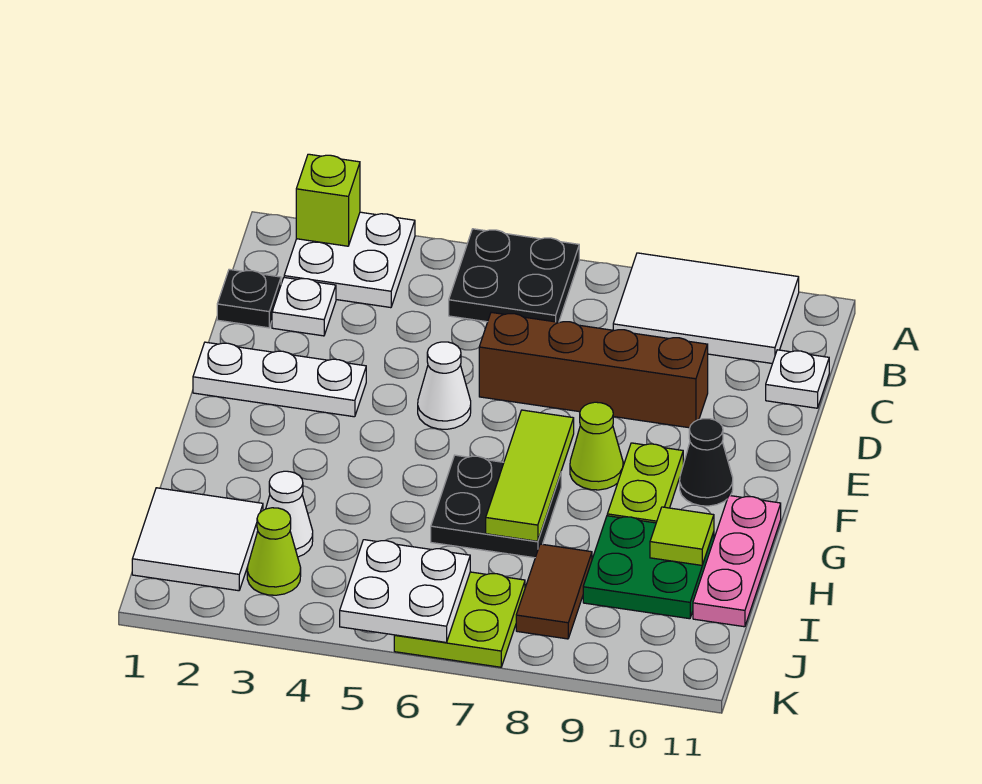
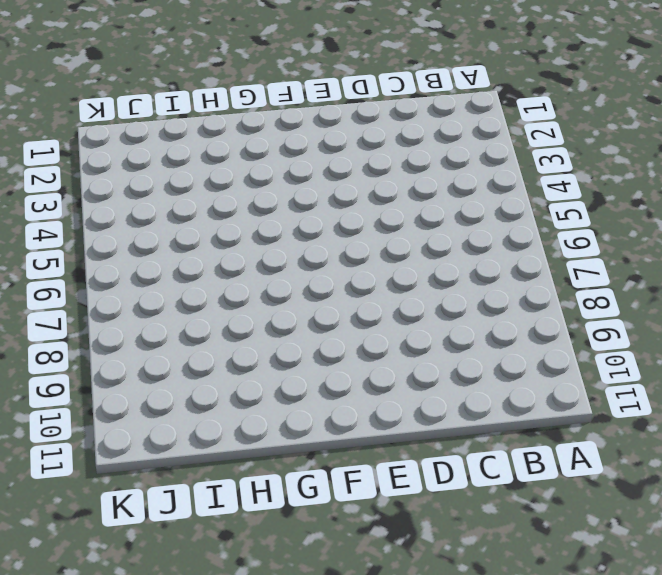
none -> white plate A2:B3 level 1
none -> black plate A5:B6 level 1
none -> white tile A8:B10 level 1

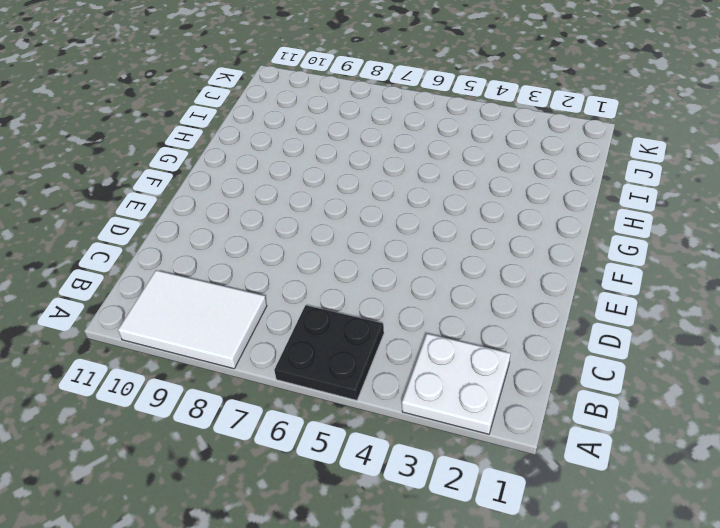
none -> black plate C1 level 1
none -> white plate C2 level 1
none -> white plate C11 level 1

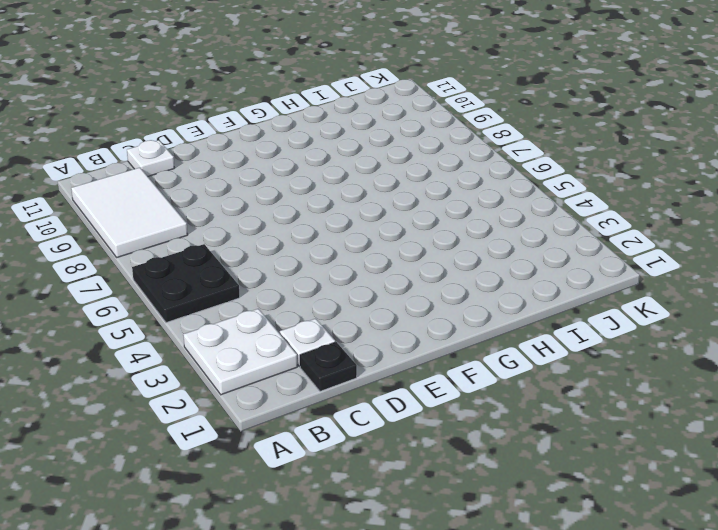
none -> brown brick D6:D9 level 1
none -> white plate E1:E3 level 1
none -> white cone E5 level 1

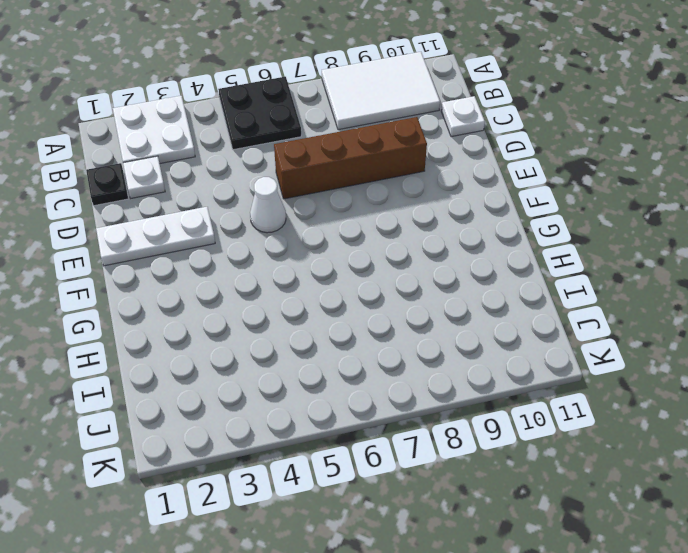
none -> lime cone F8 level 1
none -> lime plate F9:G9 level 1
none -> black cone F10 level 1

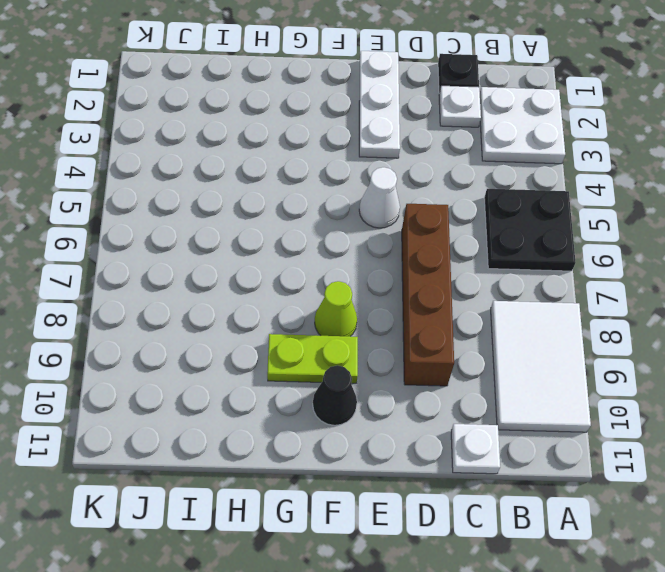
none -> black plate G6:H7 level 1
none -> pink plate G11:I11 level 1
none -> green plate H9:I10 level 1

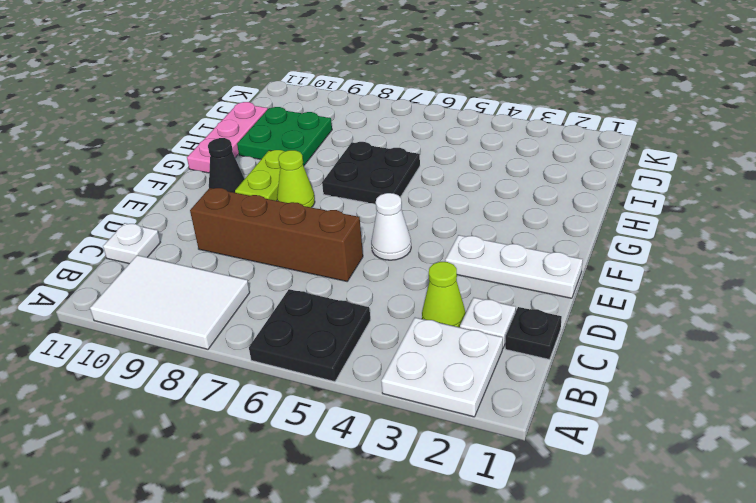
lime cone C3 level 1 -> lime cone J3 level 1
none -> white tile I1:J2 level 1
none -> white cone I3 level 1
none -> brown tile I8:J8 level 1

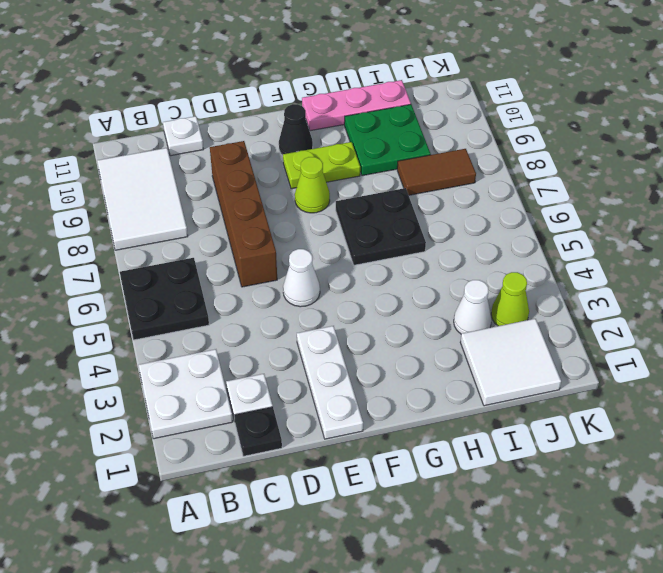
none -> lime plate J6:K7 level 1
none -> lime brick A2 level 2
none -> lime tile F7:H7 level 2

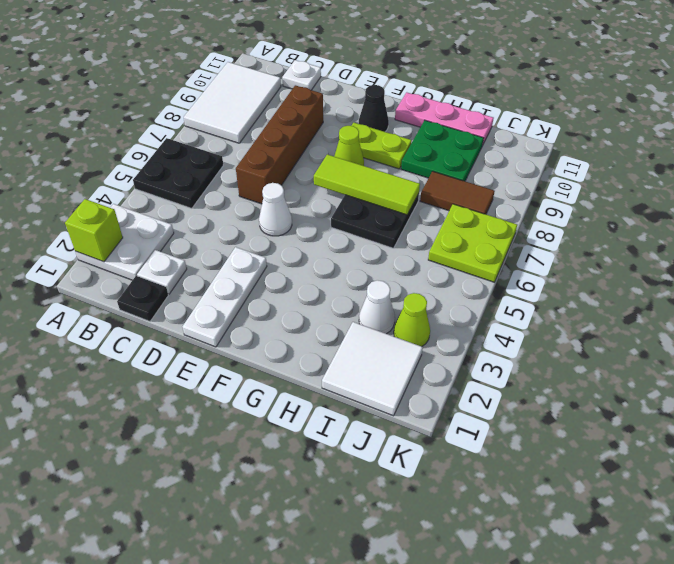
none -> lime tile H10 level 2
none -> white plate J5:K6 level 2

